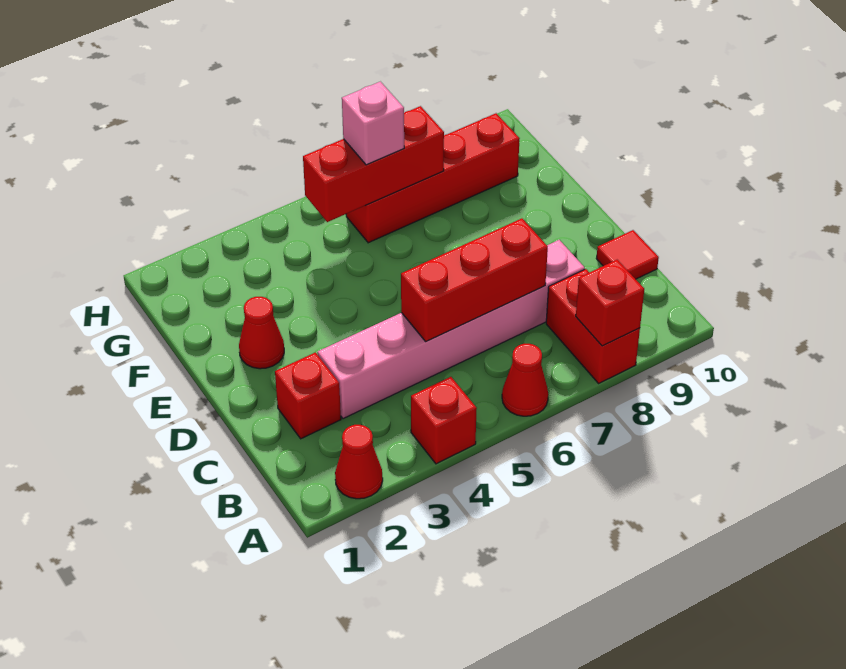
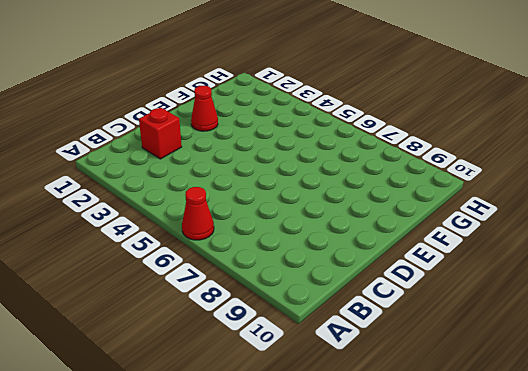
none -> red cone A2 level 1
none -> red brick A4 level 1
none -> red brick A8:B8 level 1

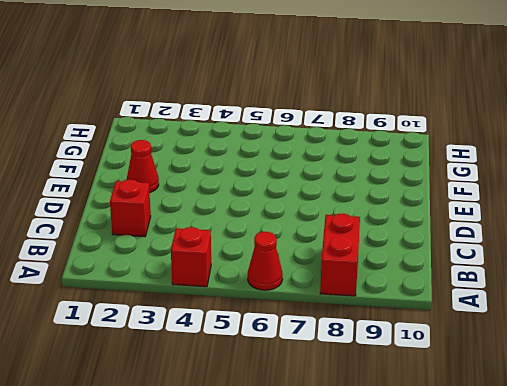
none -> red cone A2 level 1
none -> pink brick C3:C8 level 1
none -> red tile C10 level 1

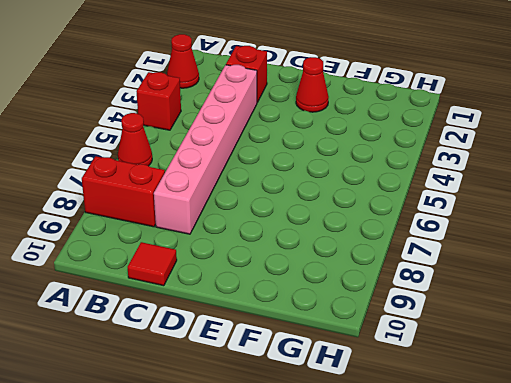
none -> red brick G6:G9 level 1
none -> red brick A8 level 2
none -> red brick C5:C7 level 2

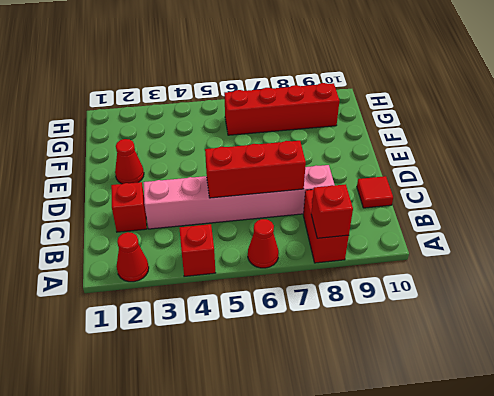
none -> red brick G5:G7 level 2
none -> pink brick G6 level 3

